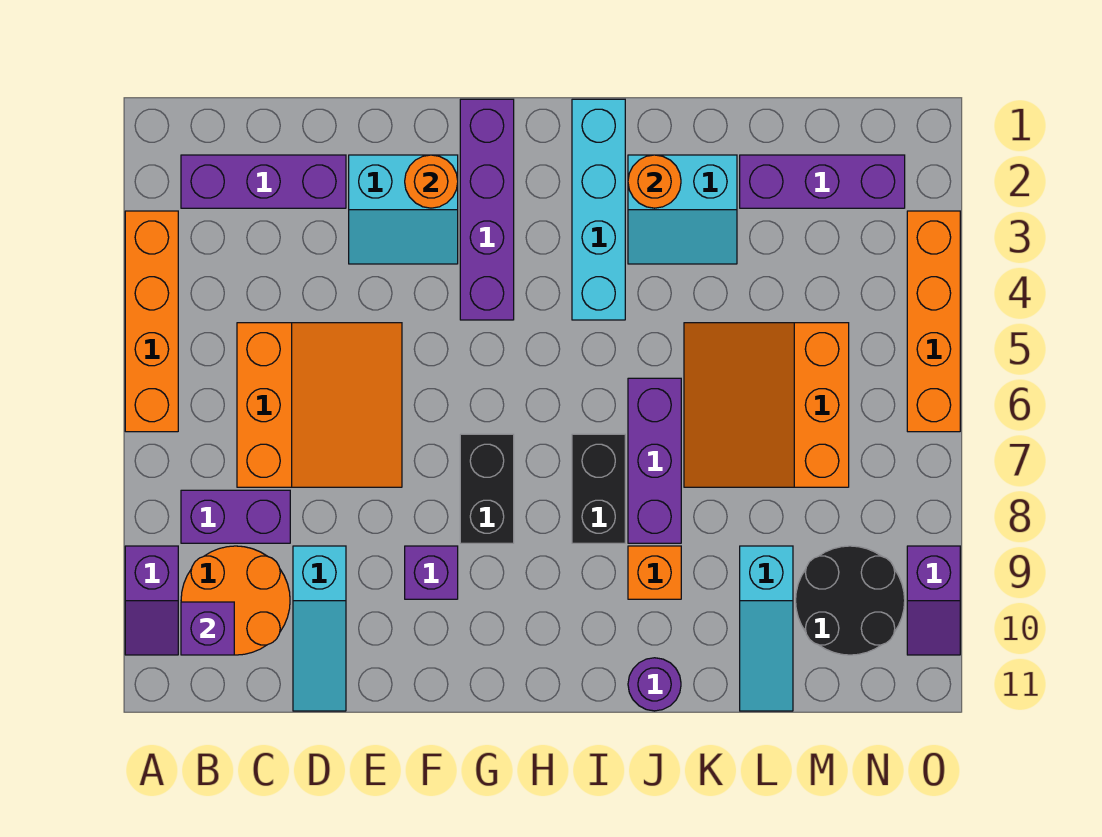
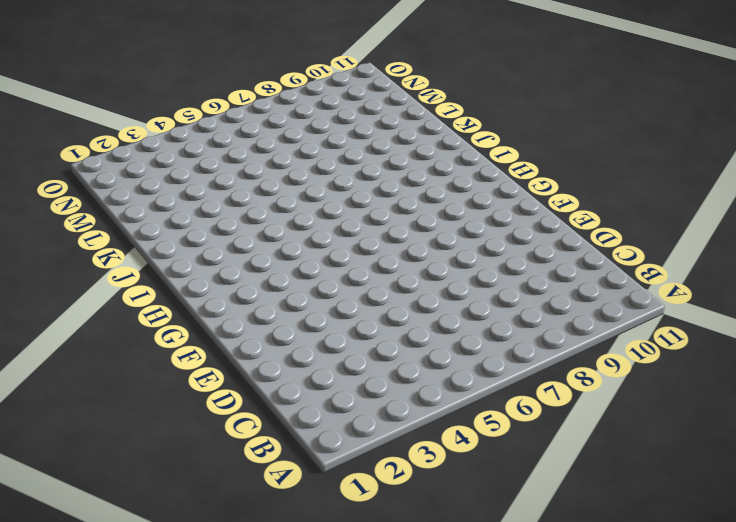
none -> orange brick A3:A6 level 1
none -> purple slope A9:A10 level 1 top 9
none -> purple brick B2:D2 level 1

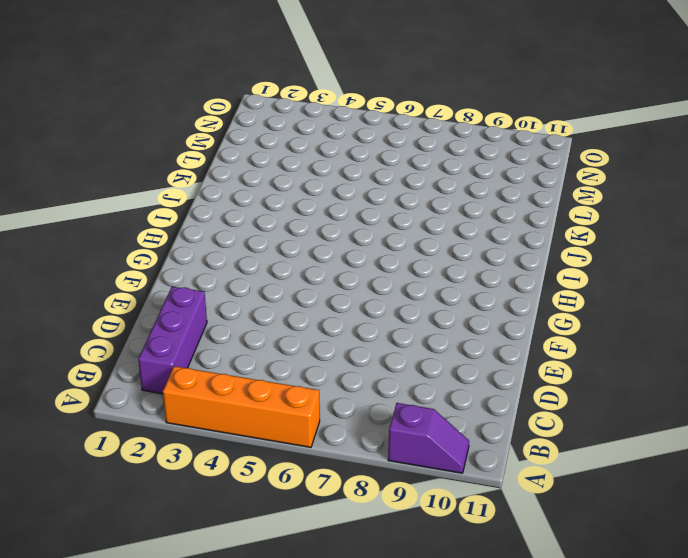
none -> purple brick B8:C8 level 1
none -> orange round brick B9:C10 level 1
none -> orange slope C5:E7 level 1 top C

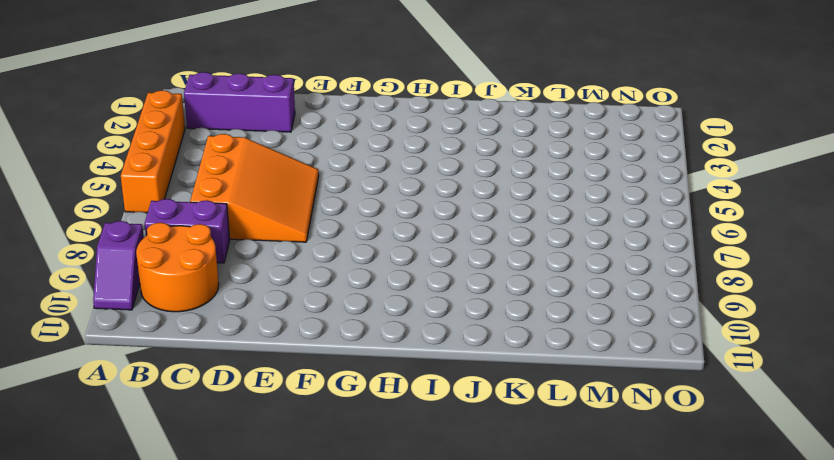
none -> cyan slope D9:D11 level 1 top 9
none -> cyan slope E2:F3 level 1 top 2
none -> purple brick F9 level 1

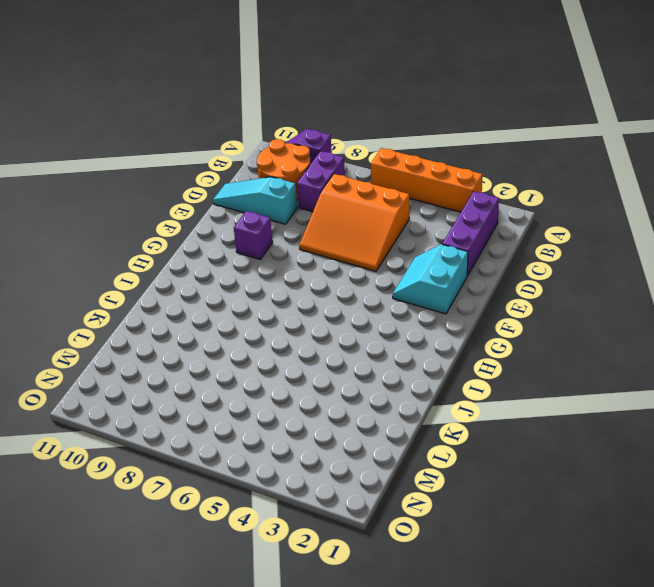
none -> purple brick G1:G4 level 1
none -> black brick G7:G8 level 1
none -> cyan brick I1:I4 level 1

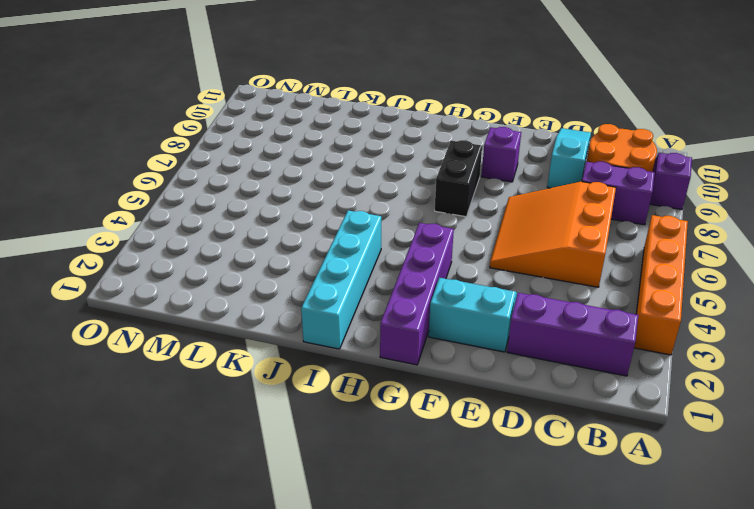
none -> black brick I7:I8 level 1
none -> cyan slope J2:K3 level 1 top 2
none -> purple brick J6:J8 level 1

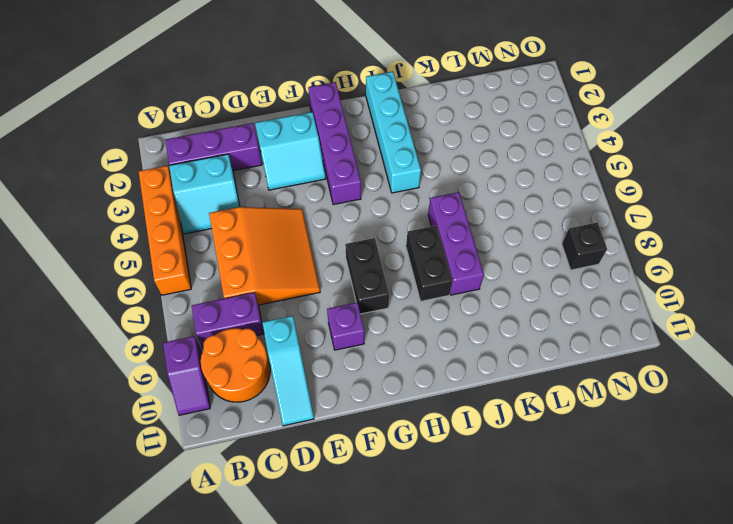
cyan slope B3:C4 level 1 top 3 -> cyan slope J2:K3 level 1 top 2
black brick N8 level 1 -> none
none -> orange brick J9 level 1
none -> purple round brick J11 level 1
none -> orange slope K5:M7 level 1 top M

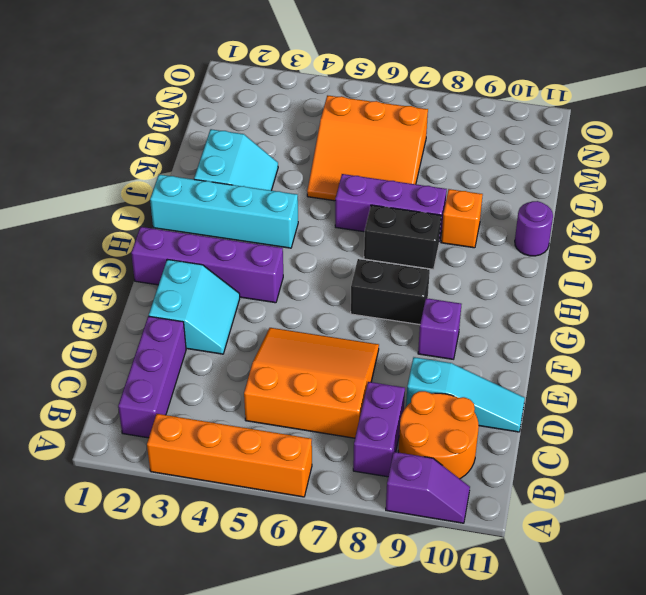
none -> purple brick L2:N2 level 1
none -> cyan slope L9:L11 level 1 top 9
none -> black round brick M9:N10 level 1

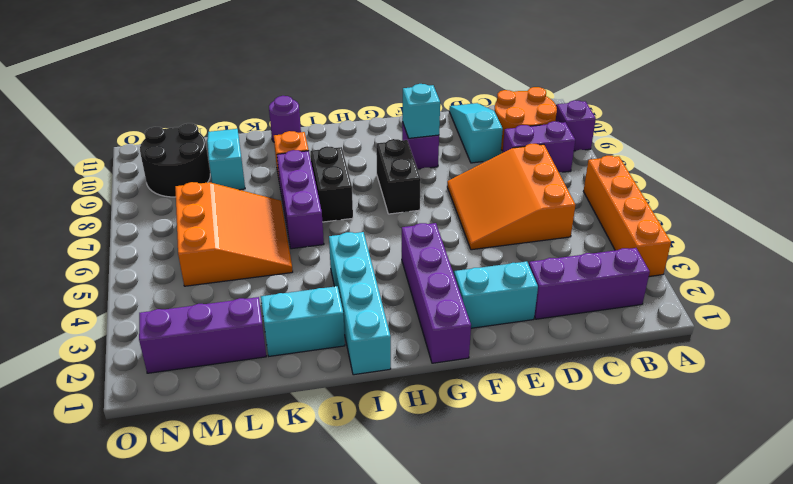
cyan brick F9 level 2 -> none
none -> orange brick O3:O6 level 1
none -> purple slope O9:O10 level 1 top 9
none -> purple brick B10 level 2

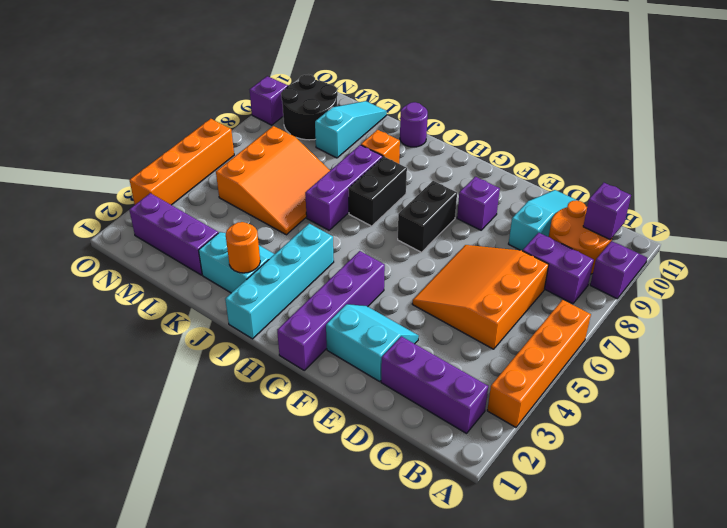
none -> orange round brick F2 level 2

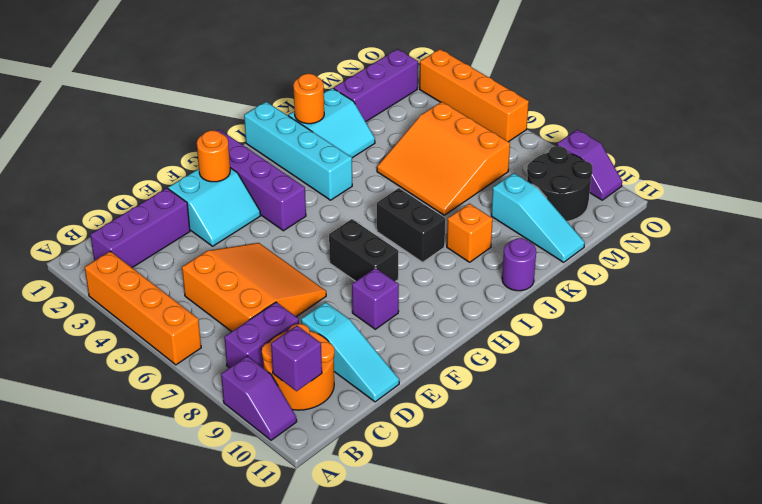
none -> purple brick J6:J8 level 1

